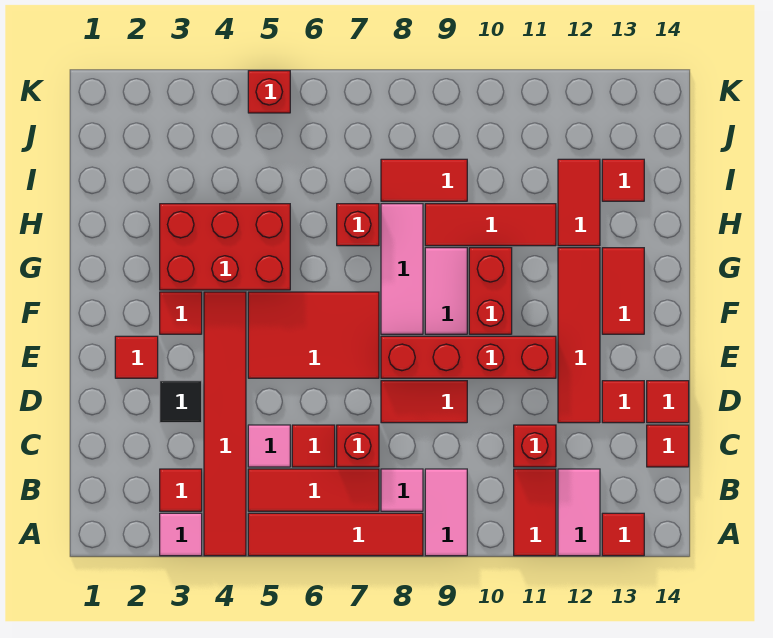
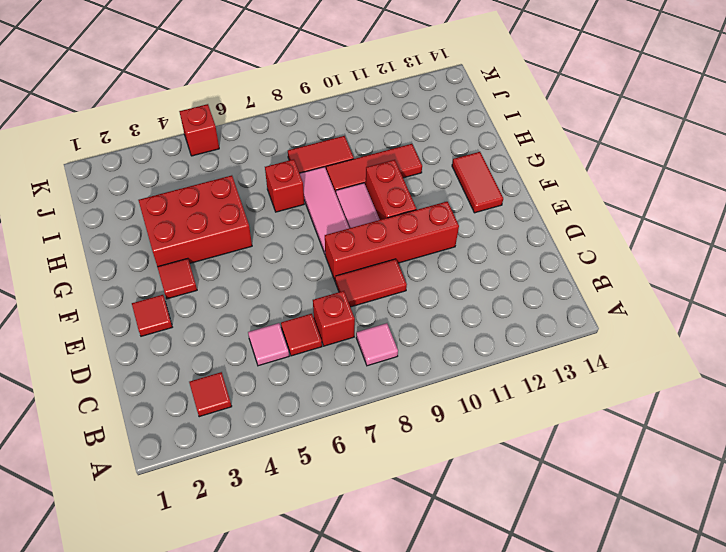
none -> pink tile A3 level 1
none -> red tile A4:F4 level 1
none -> red tile A5:A8 level 1
none -> pink tile A9:B9 level 1

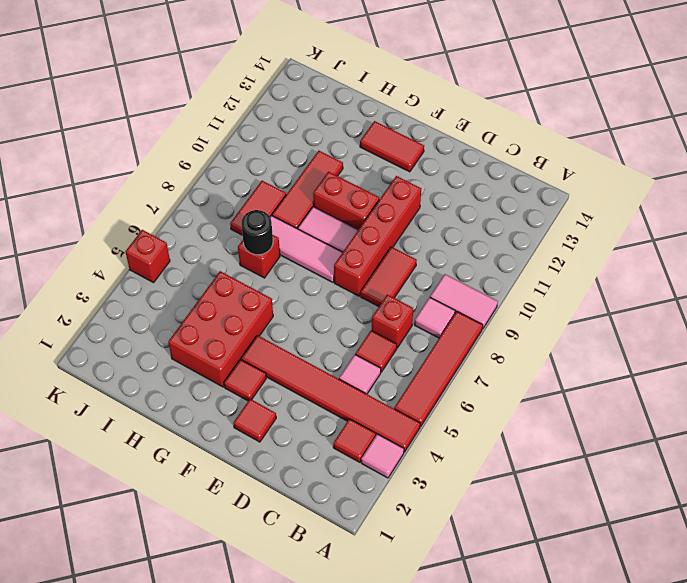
black round brick H7 level 2 -> none
none -> red tile A11:B11 level 1
none -> pink tile A12:B12 level 1
none -> red tile A13 level 1
none -> red tile B5:B7 level 1

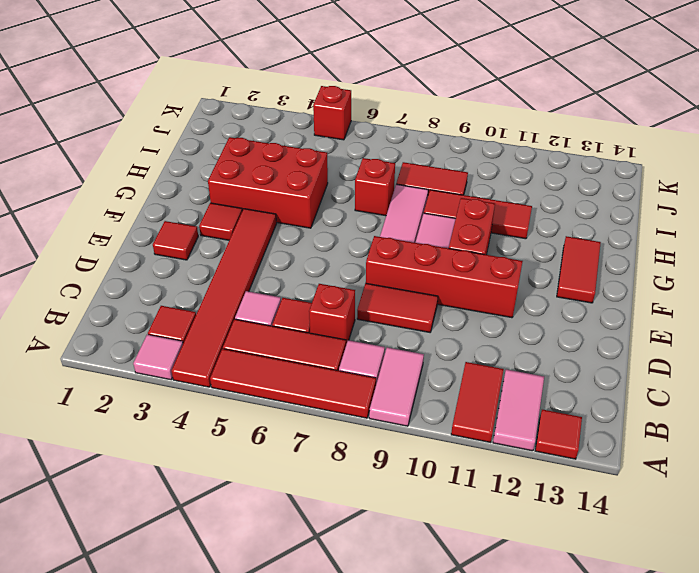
none -> red brick C11 level 1
none -> red tile C14 level 1
none -> black tile D3 level 1
none -> red tile D12:G12 level 1

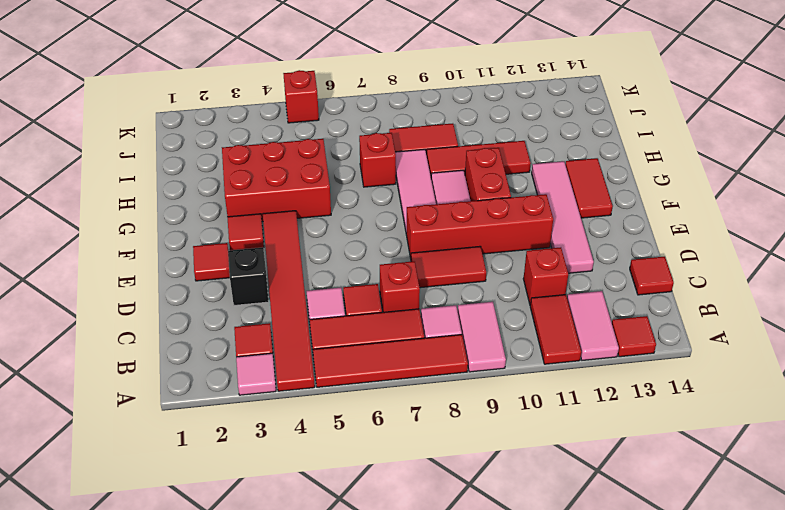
black brick D3 level 1 -> black tile D3 level 1
pink tile D12:G12 level 1 -> red tile D12:G12 level 1
none -> red tile D13 level 1
none -> red tile D14 level 1
none -> red tile E5:F7 level 1
none -> red tile H12:I12 level 1

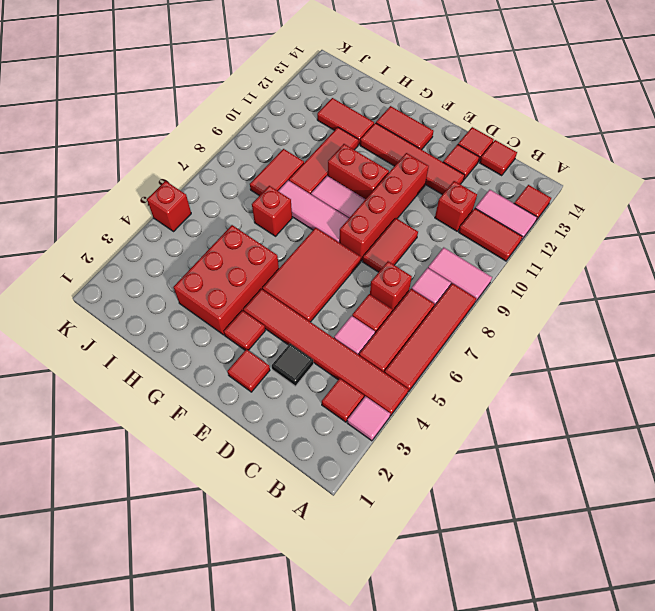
none -> red tile I13 level 1

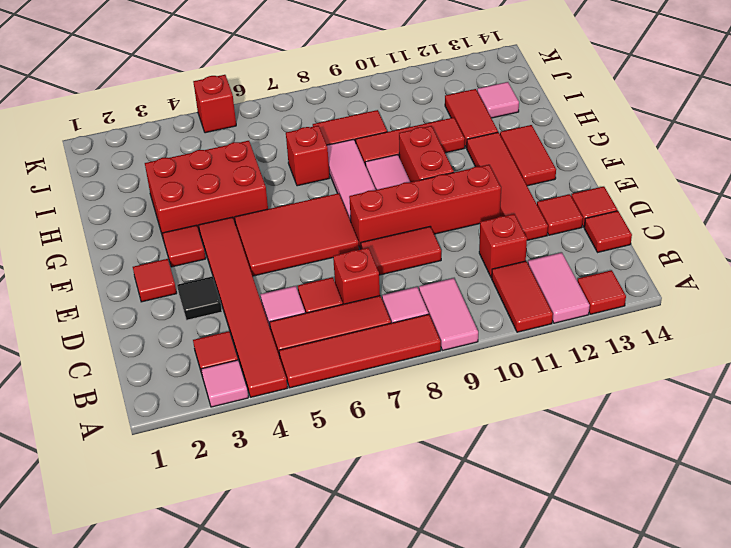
pink tile I13 level 1 -> red tile I13 level 1

